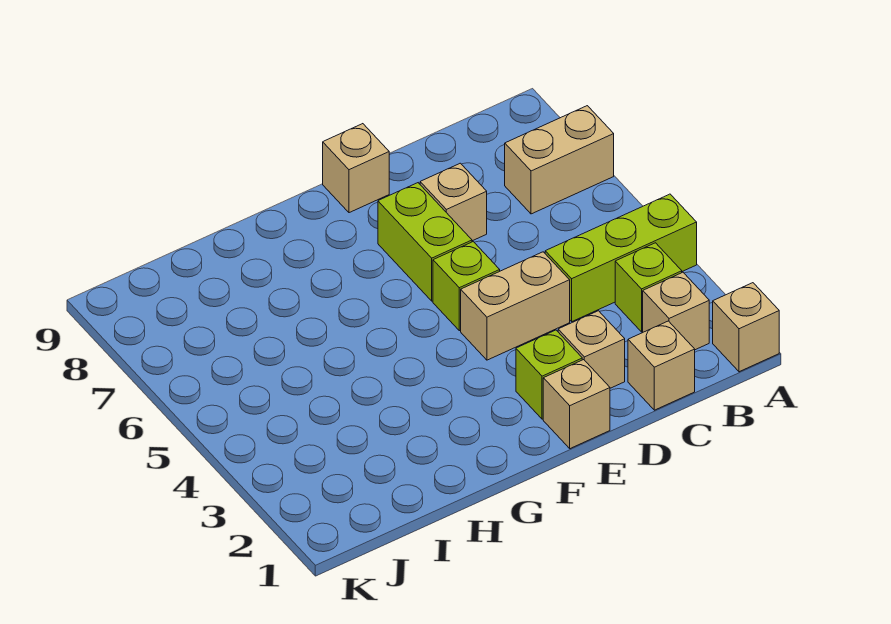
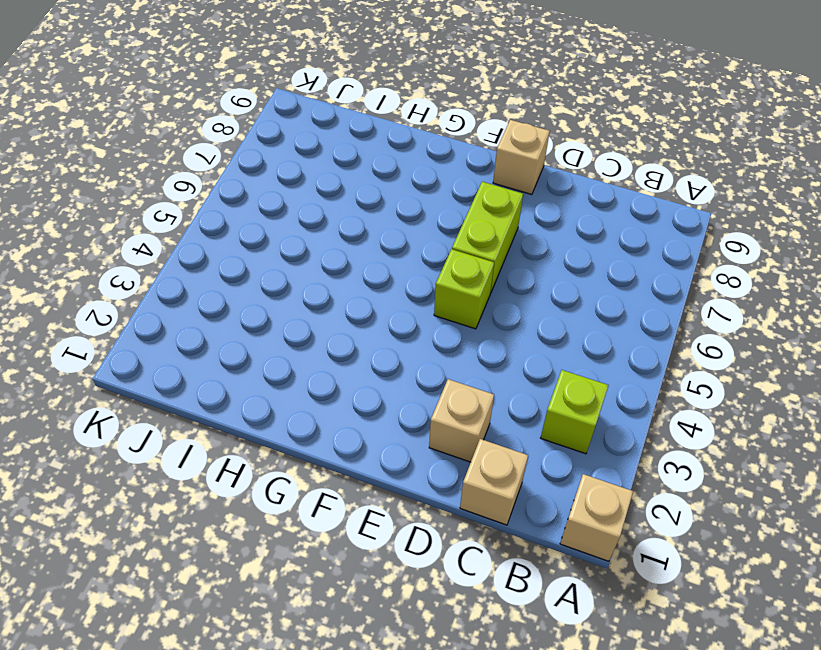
none -> lime brick A4:C4 level 1
none -> tan brick A7:B7 level 1
none -> tan brick B2 level 1

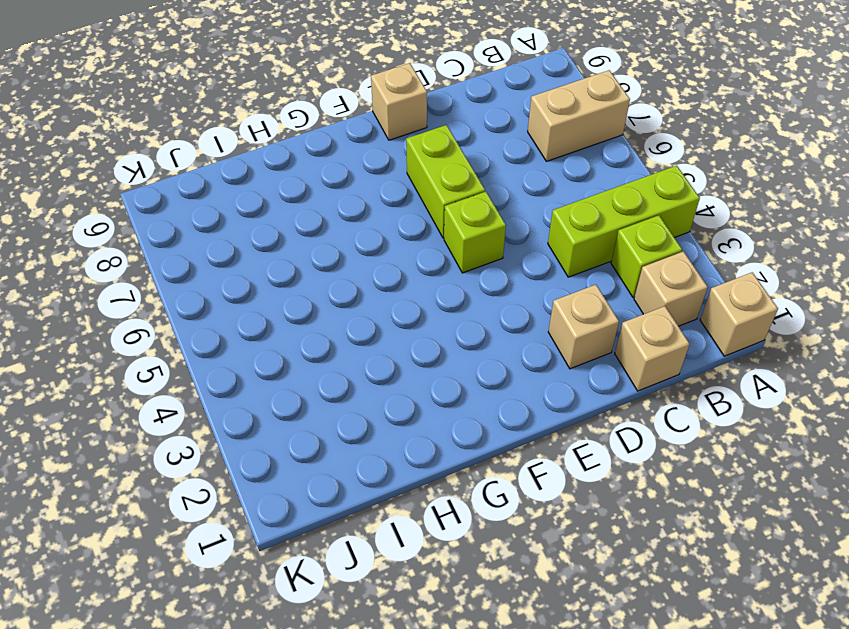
none -> tan brick D4:E4 level 1
none -> tan brick D7 level 1
none -> tan brick E1 level 1

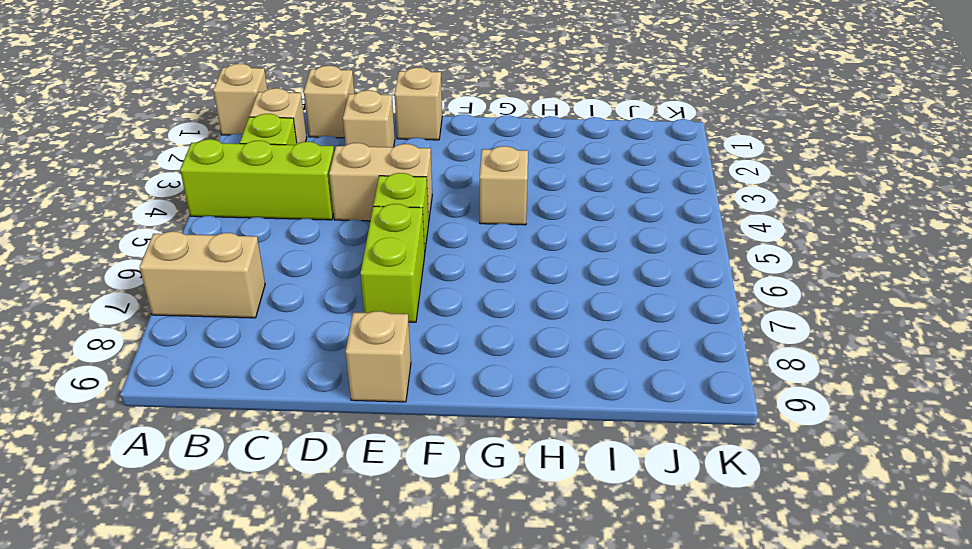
tan brick G4 level 1 -> tan brick D7 level 1
none -> lime brick E2 level 1

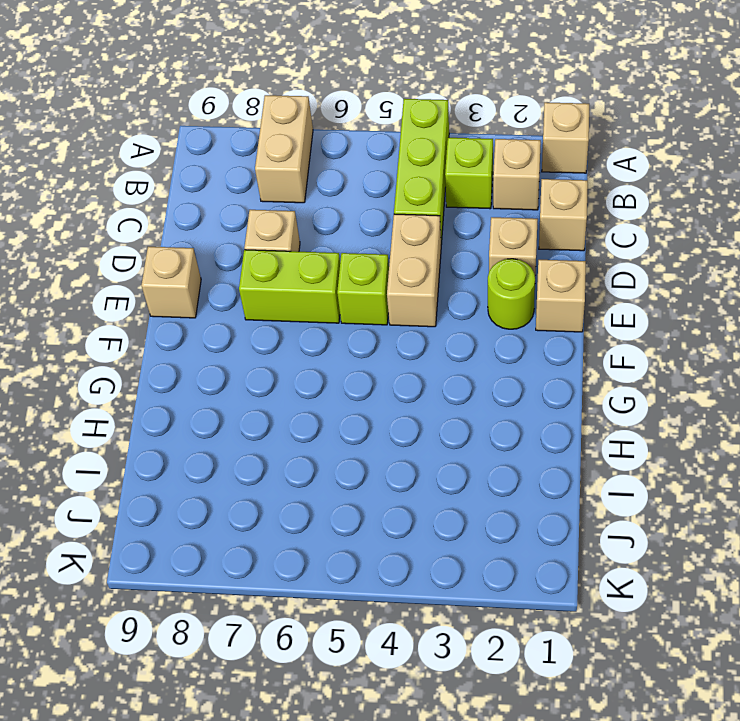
lime round brick E2 level 1 -> lime brick E2 level 1

